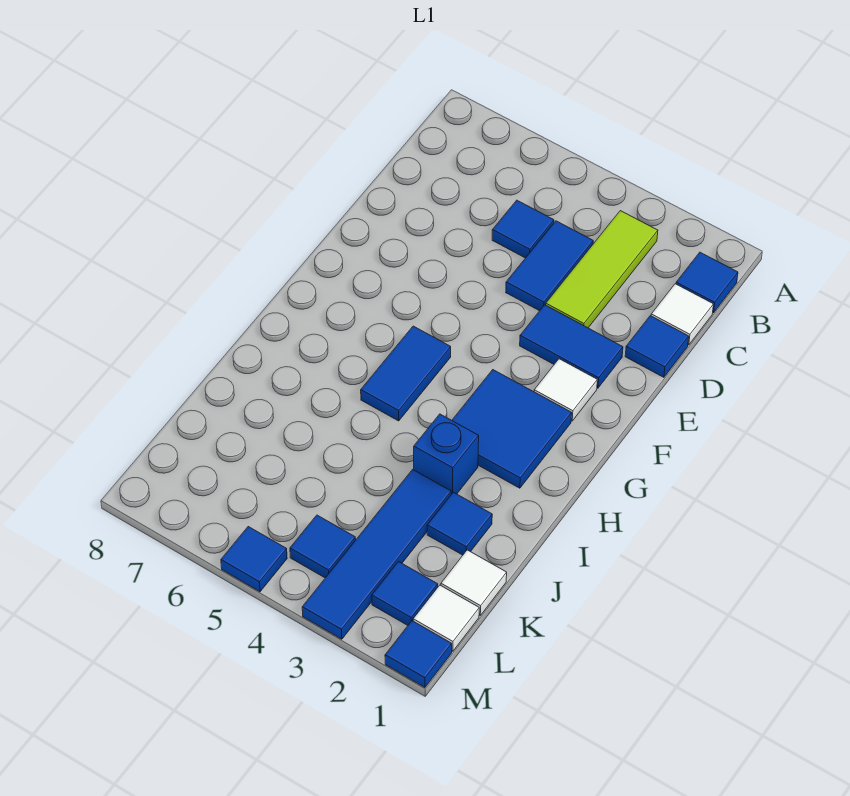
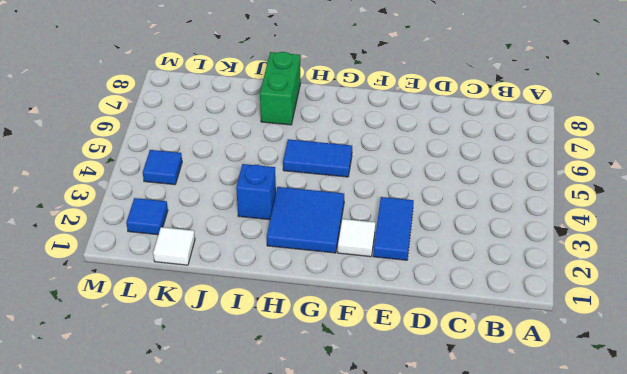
green brick I7:I8 level 1 -> none
none -> blue tile B1 level 1
none -> lime tile B3:D3 level 1
none -> white tile C1 level 1

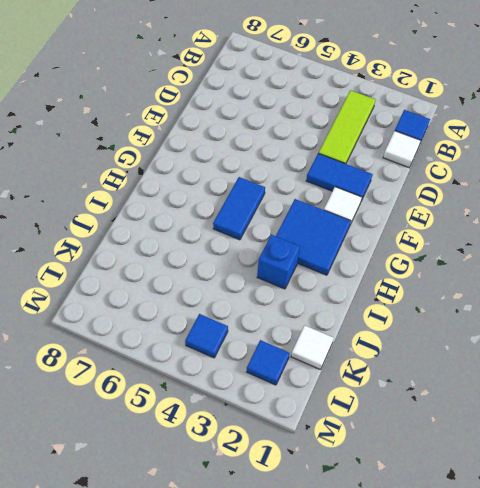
none -> blue tile C4:D4 level 1
none -> blue tile C5 level 1
none -> blue tile D1 level 1

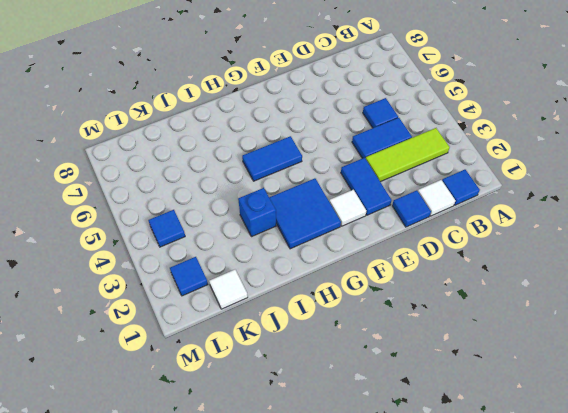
none -> blue tile J2 level 1
none -> blue tile J3:M3 level 1
none -> white tile L1 level 1

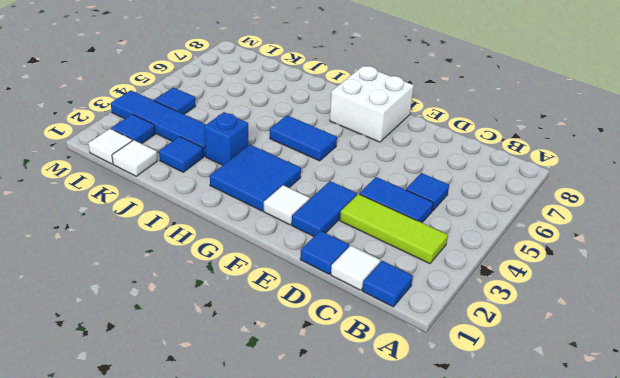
white brick F7:G8 level 1 -> none
none -> blue tile M1 level 1
none -> blue tile M5 level 1

